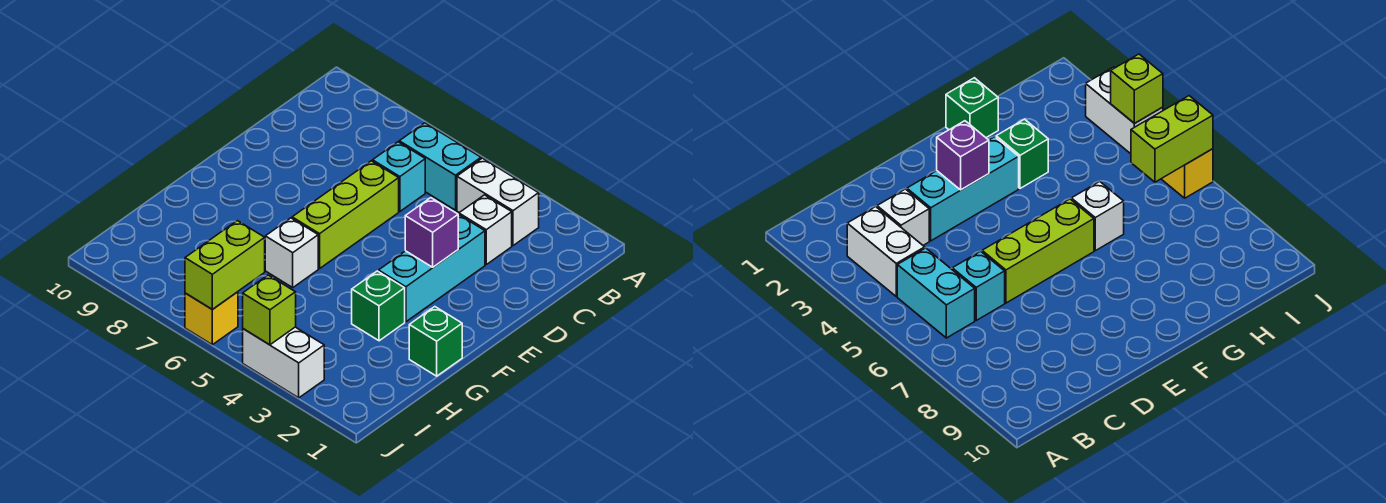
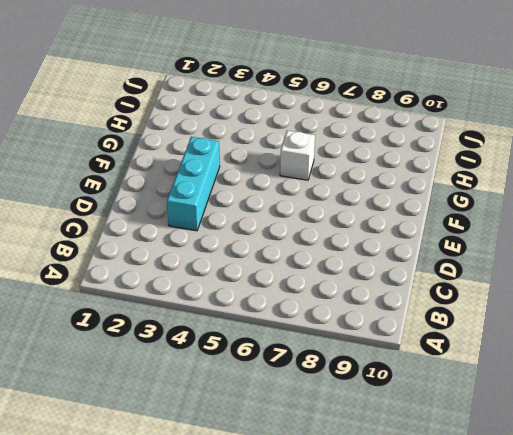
none -> white brick B3:B4 level 1
none -> cyan brick B5:B6 level 1
none -> white brick C3 level 1

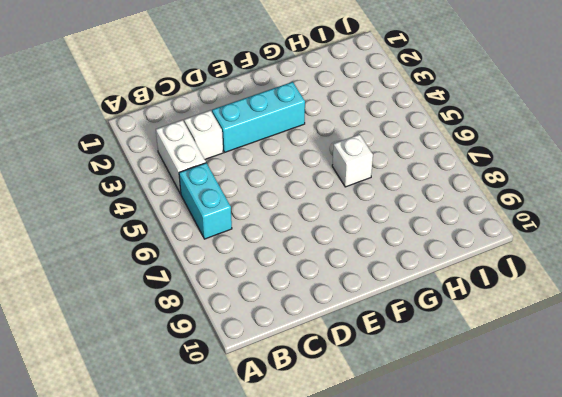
none -> cyan brick C6 level 1
none -> lime brick D6:F6 level 1
none -> green brick G1 level 1

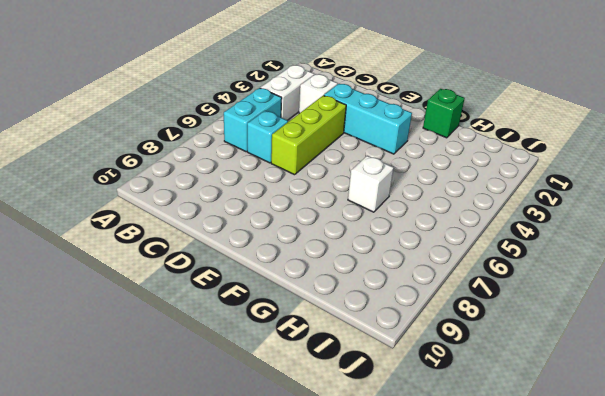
lime brick D4:D6 level 1 -> lime brick D6:F6 level 1
none -> green brick G3 level 1
none -> white brick J3:J4 level 1
none -> yellow brick J6 level 1

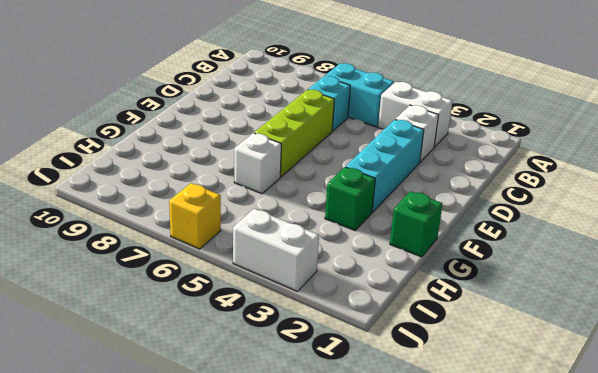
none -> purple brick E3 level 2
none -> lime brick I6:J6 level 2
none -> lime brick J4 level 2

